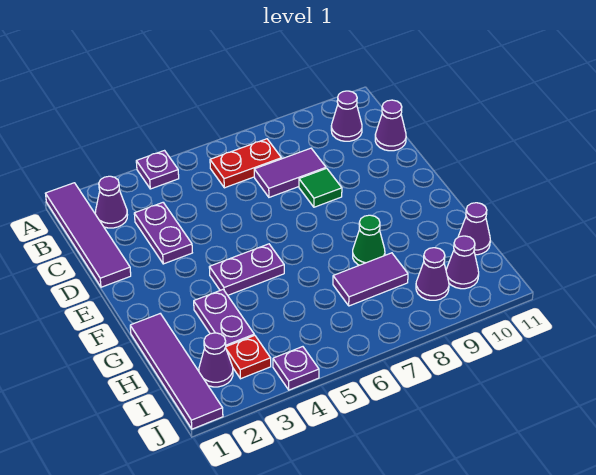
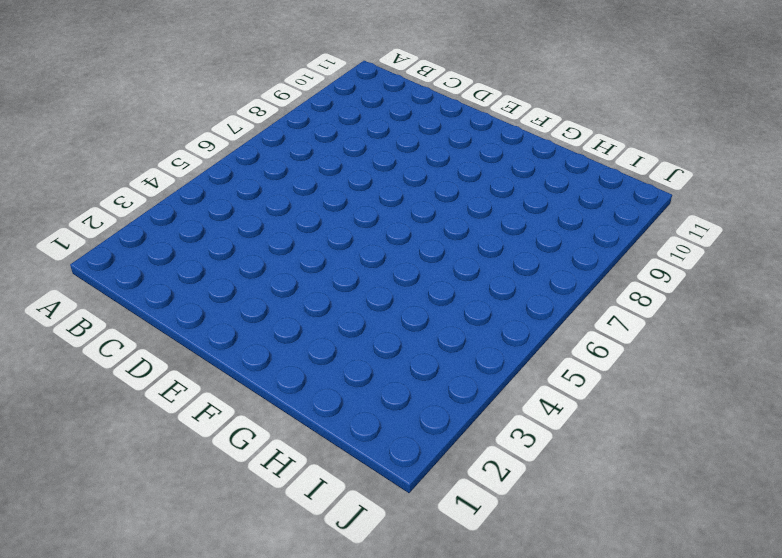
none -> purple tile A1:D1 level 1
none -> purple plate A4 level 1
none -> purple cone B2 level 1

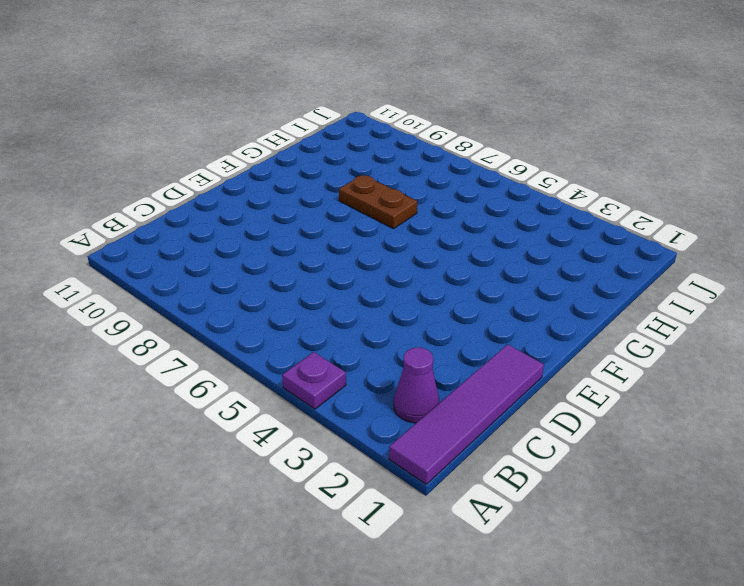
brown plate G7:G8 level 1 -> green cone G8 level 1
none -> red plate B6:B7 level 1
none -> purple cone B10 level 1
none -> purple plate C3:D3 level 1

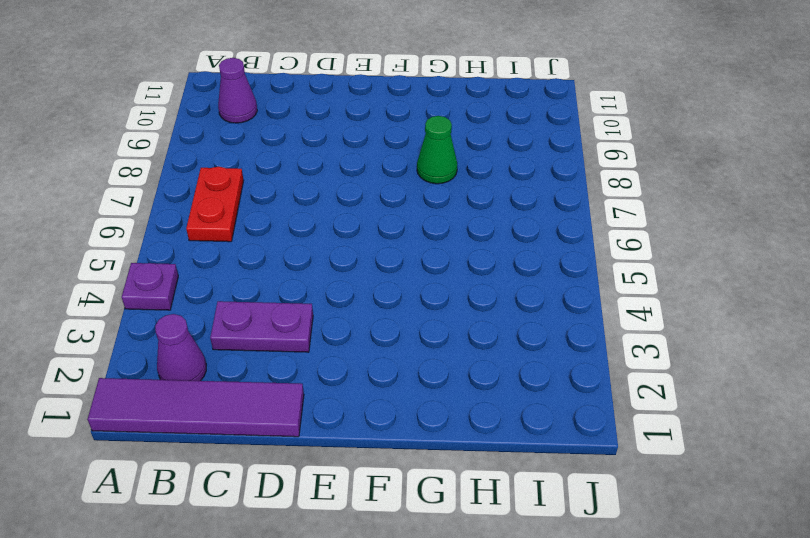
none -> purple tile C7:C8 level 1
none -> purple cone C11 level 1
none -> green tile D8 level 1

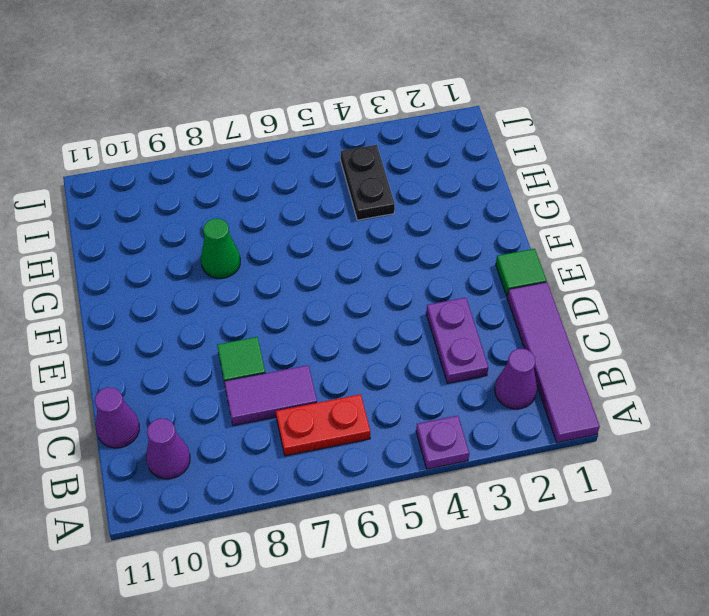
green tile E1 level 1 -> none
black plate H4:I4 level 1 -> none
none -> purple plate F4:F5 level 1
none -> purple tile G1:J1 level 1
none -> purple plate G3:H3 level 1

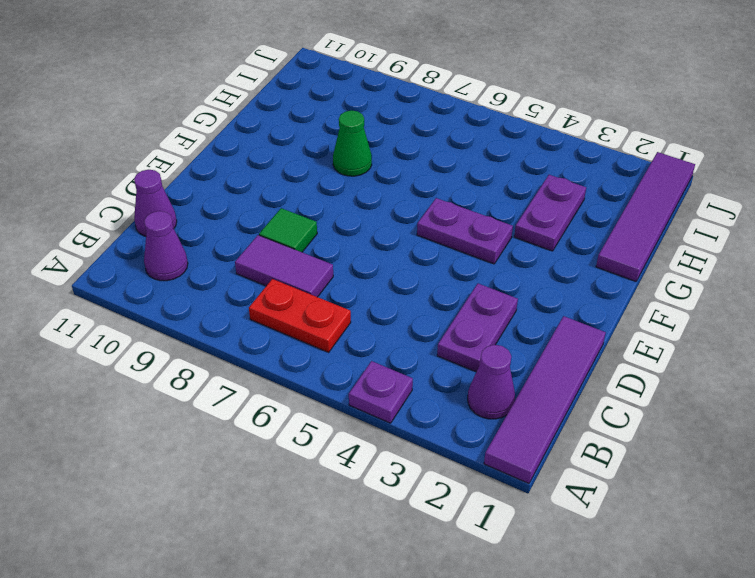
none -> purple tile H7:H8 level 1
none -> purple cone H11 level 1
none -> purple cone I2 level 1

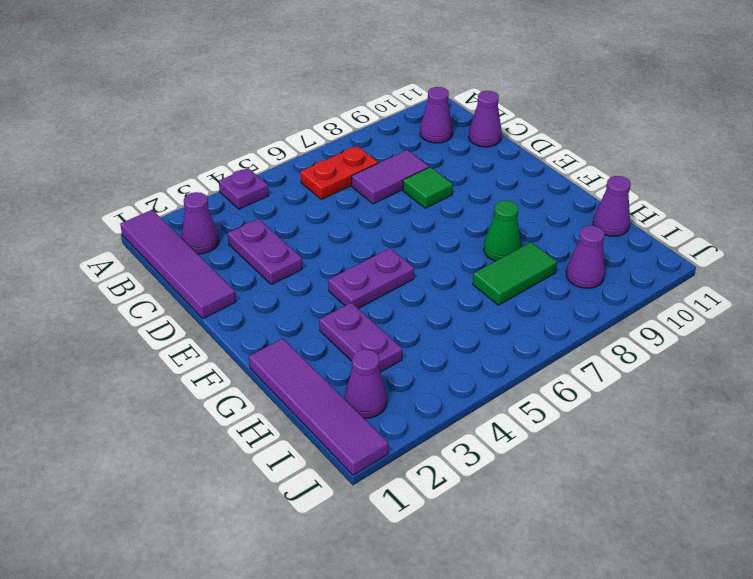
green tile H7:H8 level 1 -> purple tile H7:H8 level 1
none -> red plate I3 level 1
none -> purple cone I10 level 1
none -> purple plate J4 level 1

